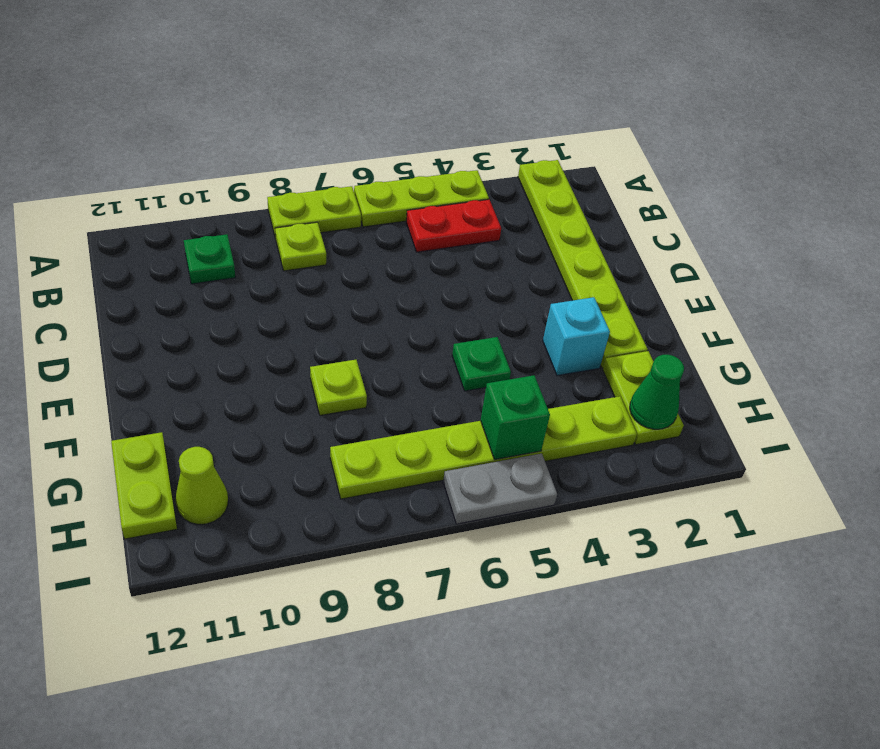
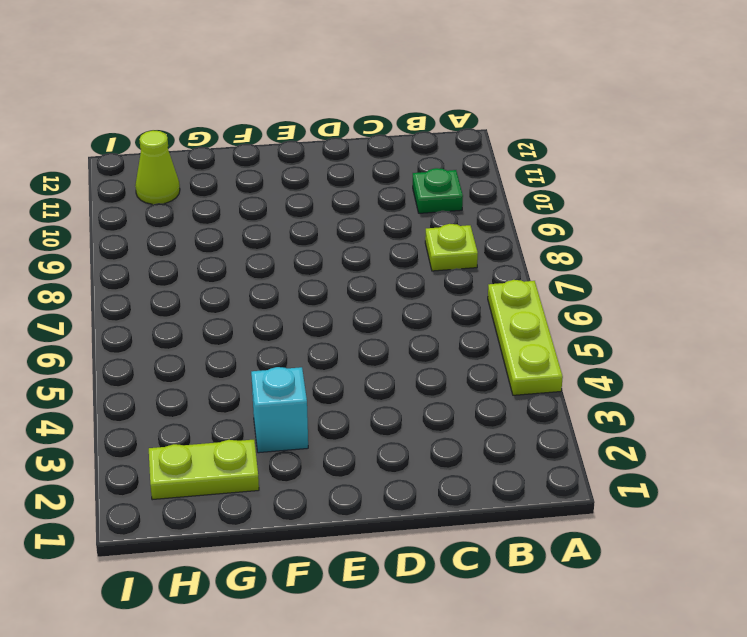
none -> lime plate A2:F2 level 1
none -> lime plate A7:A8 level 1
none -> red plate B4:B5 level 1

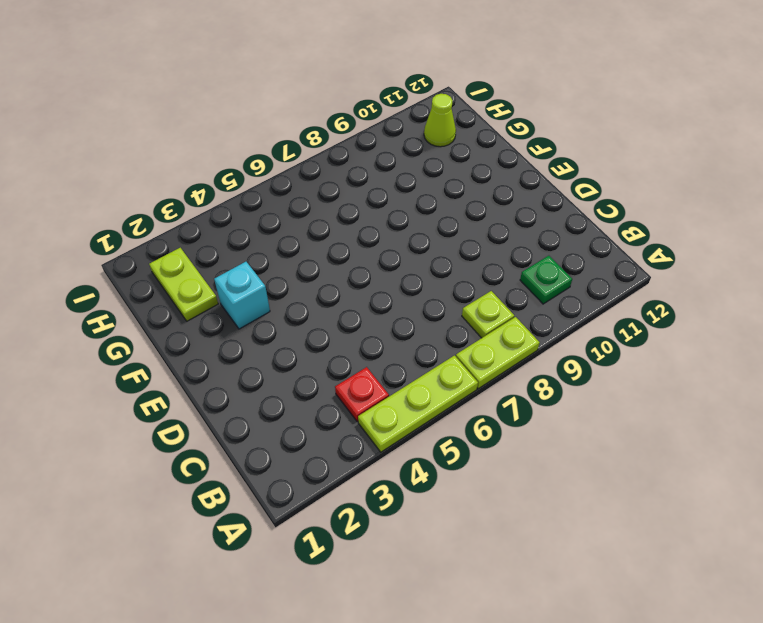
red plate B4 level 1 -> red plate B4:B5 level 1
none -> lime plate A2:F2 level 1
none -> green plate F5 level 1
none -> lime plate F8 level 1

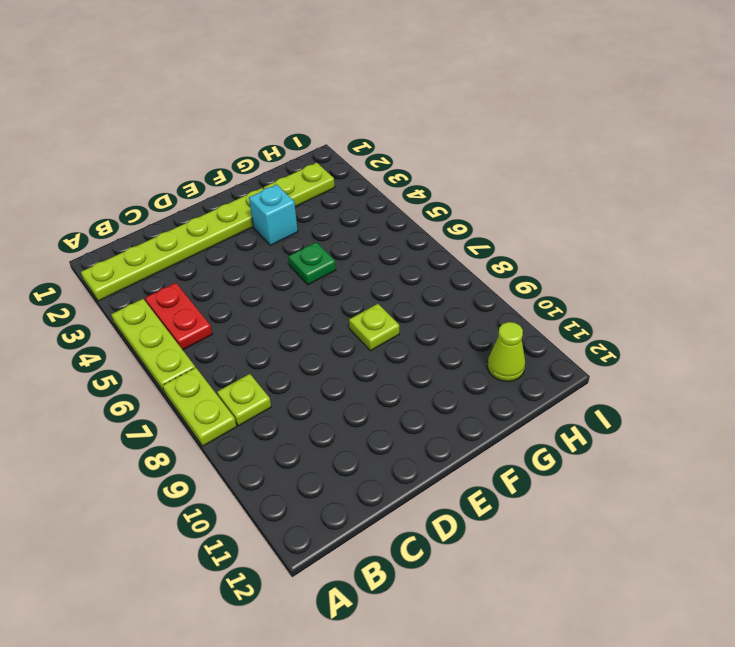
none -> green plate B10 level 1
none -> lime plate G12:H12 level 1
none -> lime plate H3:H8 level 1

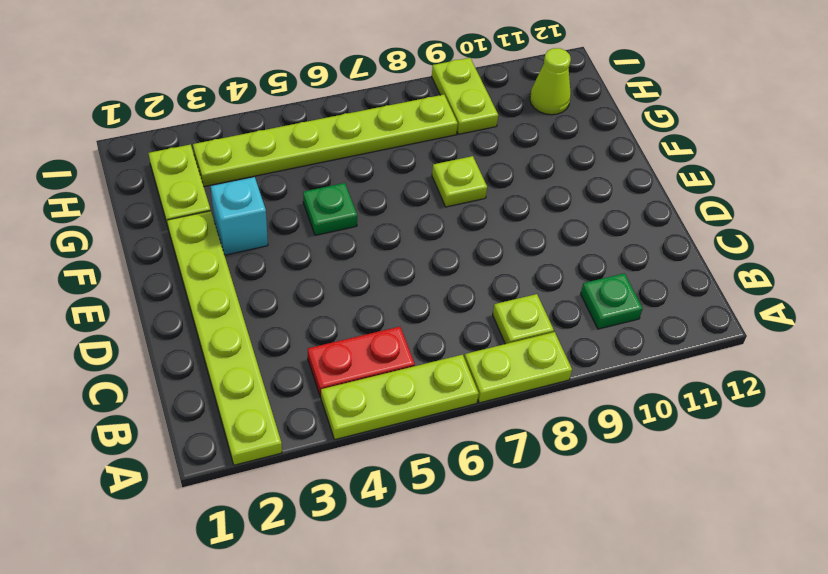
lime plate H9:I9 level 1 -> lime plate G12:H12 level 1
none -> grey plate I5:I6 level 1
none -> green cone H2 level 2
none -> green brick H5 level 2

